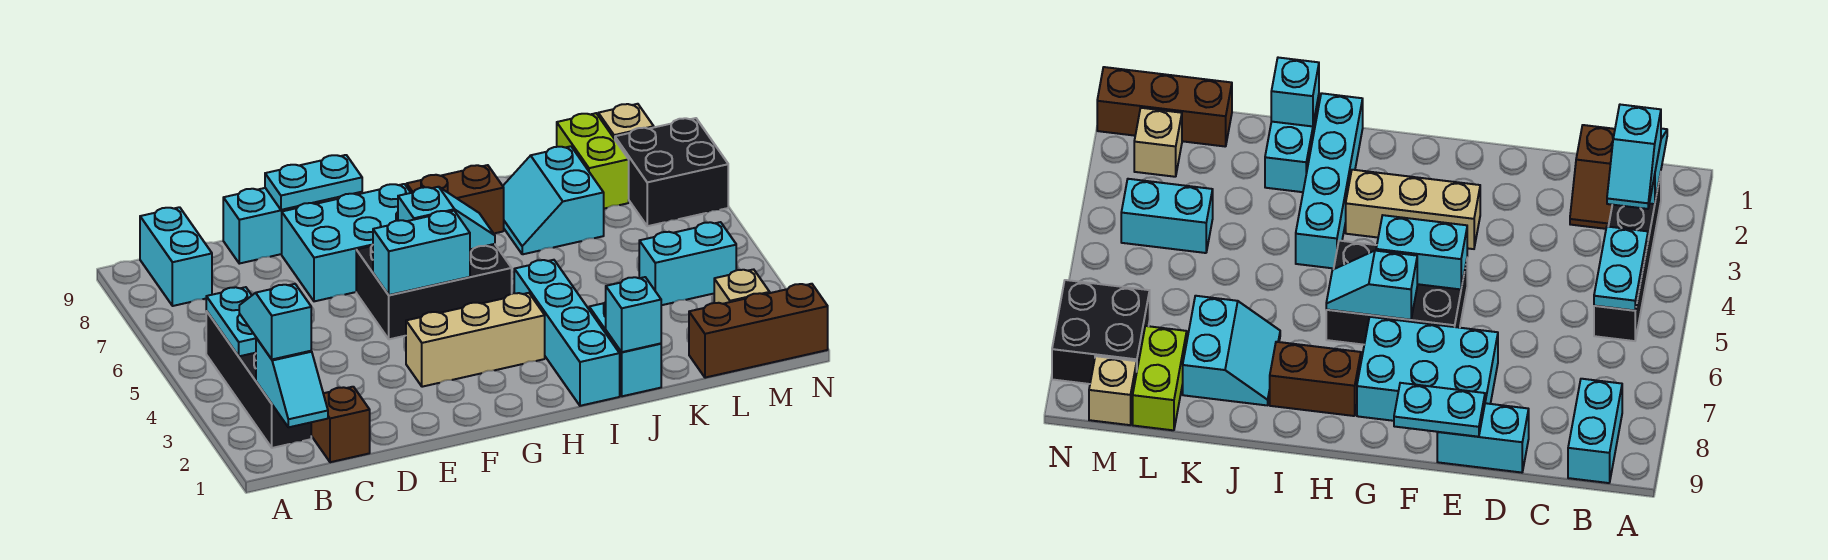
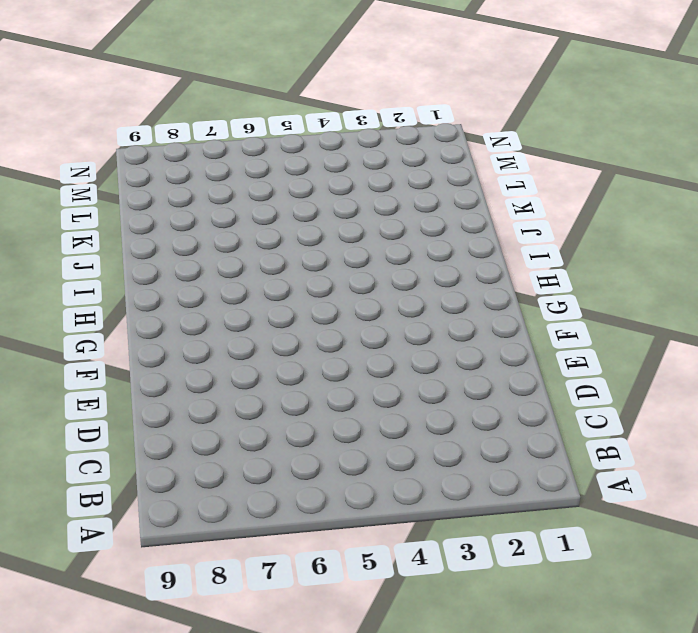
none -> black brick B2:B5 level 1
none -> cyan brick B8:B9 level 1
none -> brown slope C1:C2 level 1 top 1

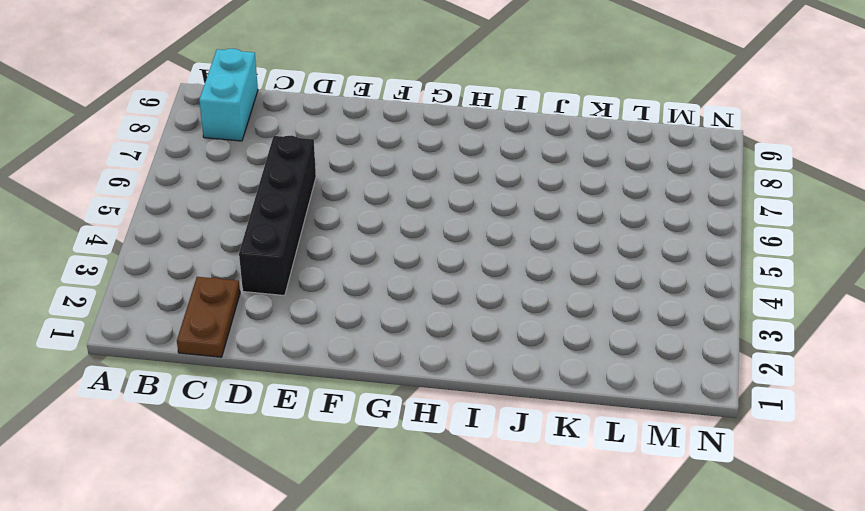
brown plate C1:C2 level 1 -> brown slope C1:C2 level 1 top 1
black brick D3:D6 level 1 -> black brick B2:B5 level 1
none -> cyan brick D9:E9 level 1
none -> cyan brick E7:G8 level 1
none -> tan brick F3:H3 level 1

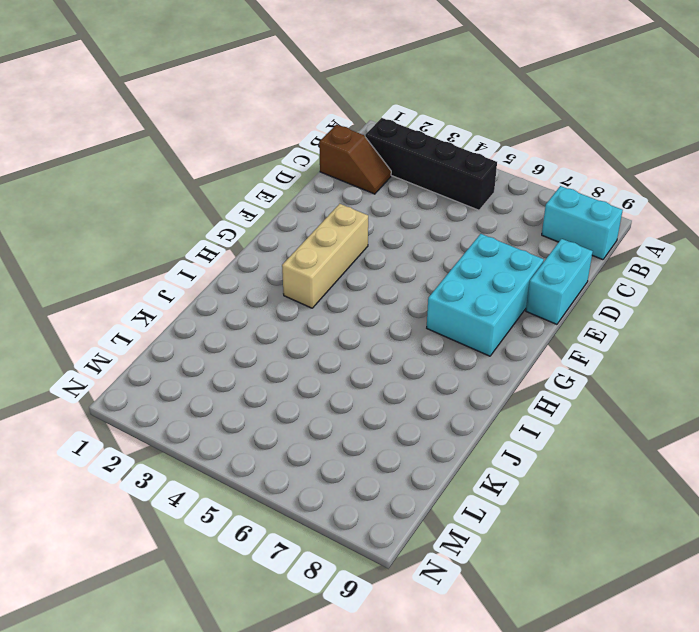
none -> black brick F5:H6 level 1
none -> brown brick H8:I8 level 1
none -> cyan brick I1:I4 level 1

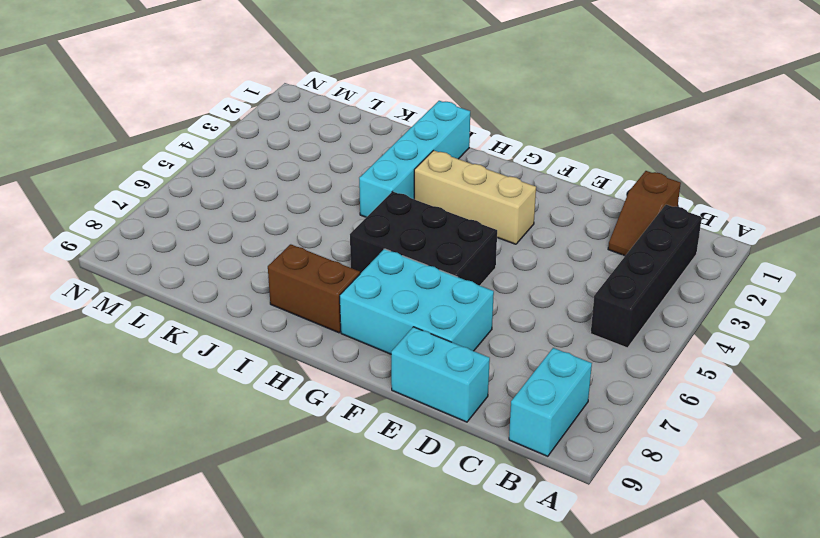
none -> cyan brick J1:J2 level 1
none -> cyan slope J7:K8 level 1 top K
none -> brown brick L1:N1 level 1

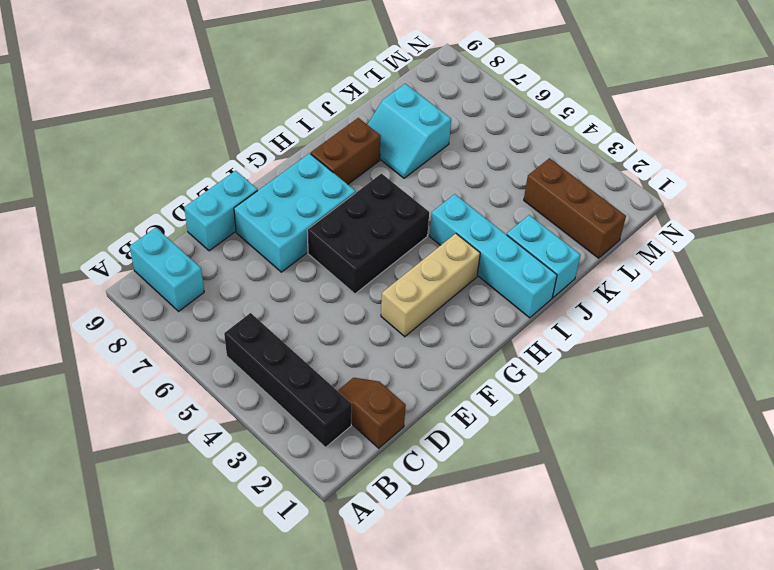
brown brick L1:L3 level 1 -> brown brick L1:N1 level 1
none -> cyan brick L4:M4 level 1
none -> lime brick L8:L9 level 1
none -> tan brick M2 level 1

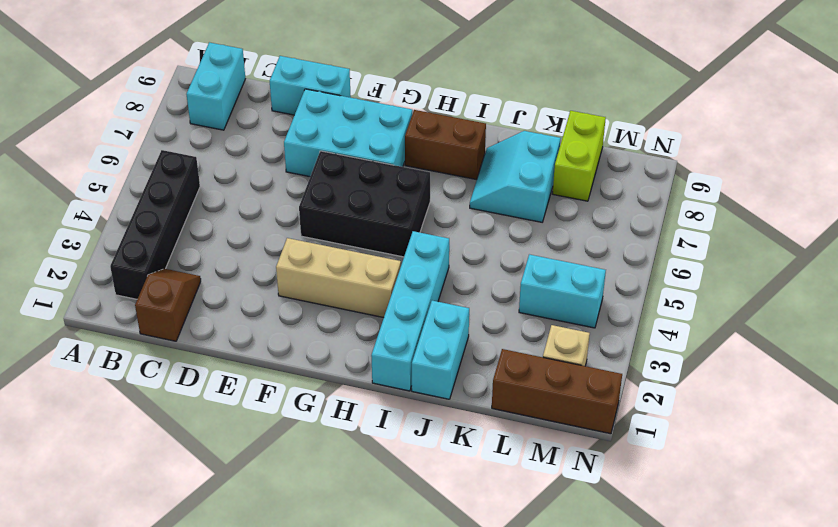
none -> black brick M7:N8 level 1
none -> tan brick M9 level 1
none -> cyan slope B1:B2 level 2 top 2

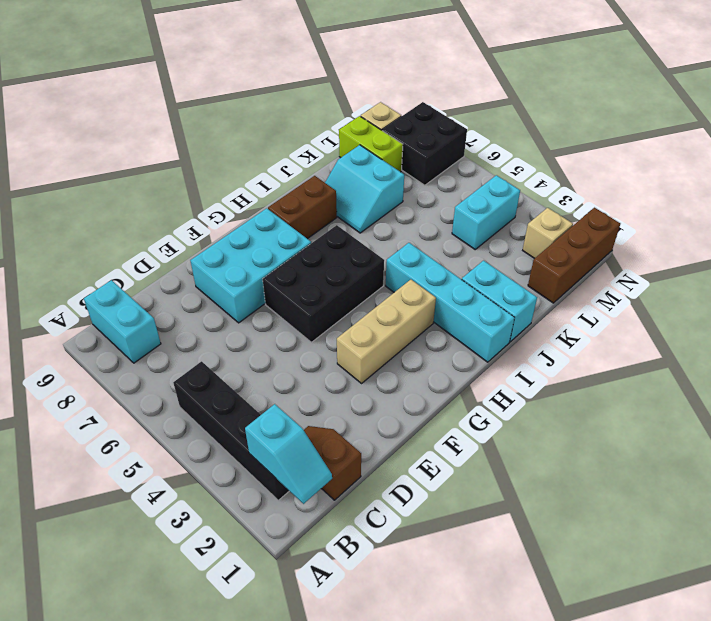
none -> cyan brick D9:E9 level 1
none -> cyan plate B4:B5 level 2
none -> cyan plate E9:F9 level 2

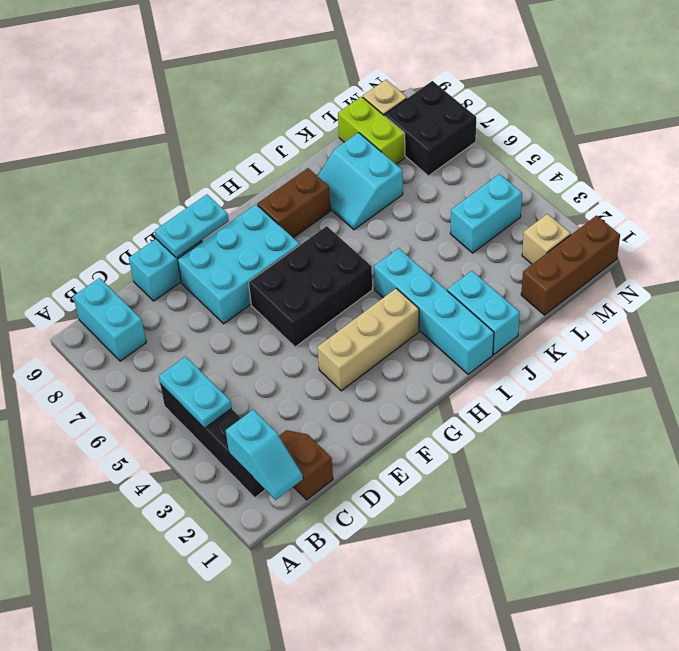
none -> cyan brick F5:G5 level 2
none -> cyan slope G6:H6 level 2 top G
none -> cyan brick J1 level 2

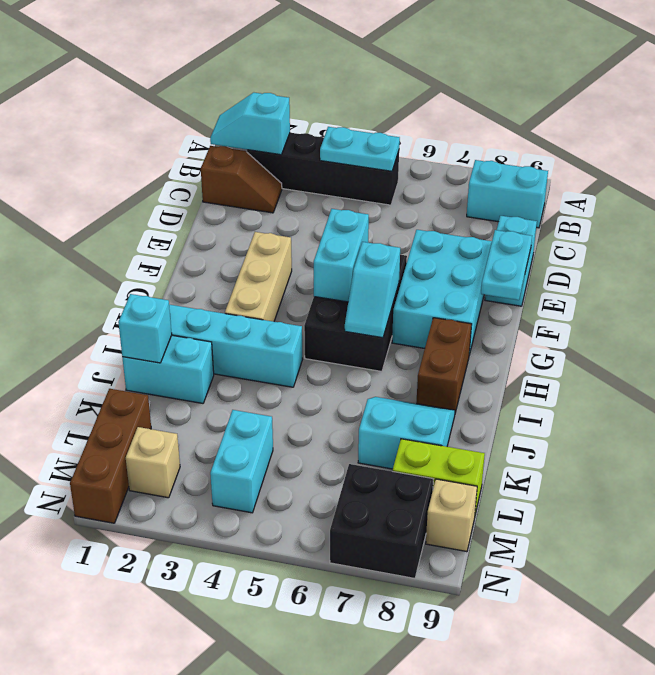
none -> cyan slope B2:B3 level 3 top 2

